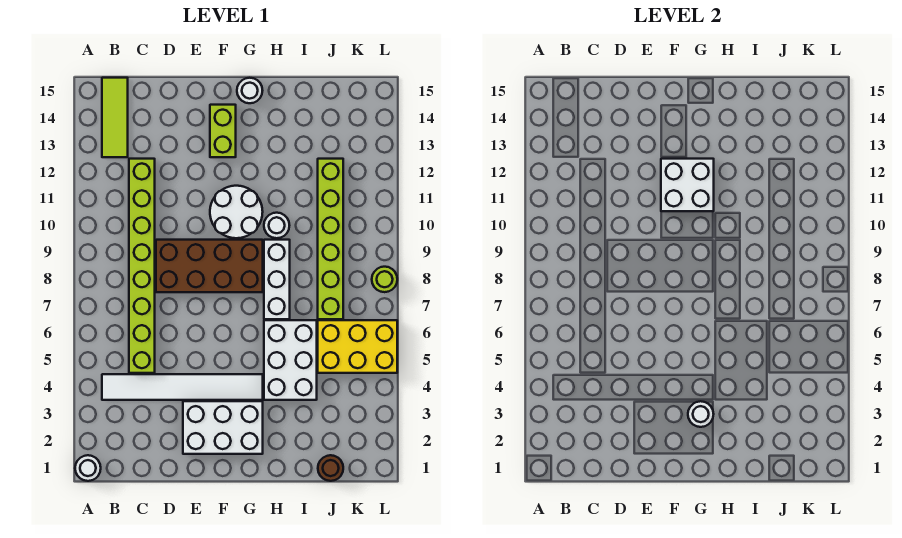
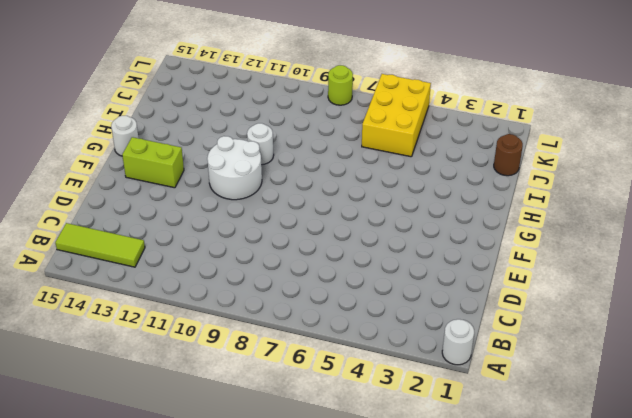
none -> white tile B4:G4 level 1
none -> lime brick C5:C12 level 1
none -> brown brick D8:G9 level 1

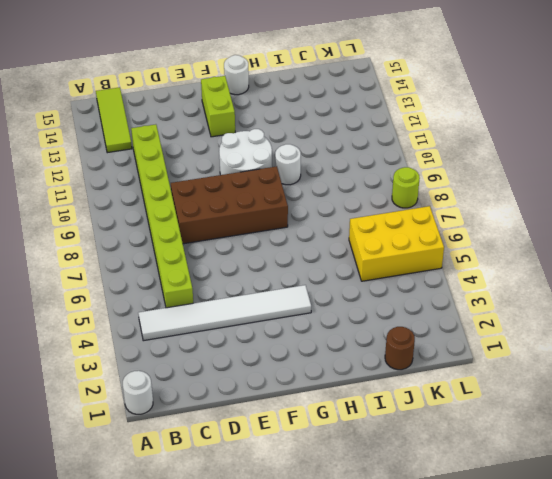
none -> white brick E2:G3 level 1
none -> white brick H4:I6 level 1
none -> white brick H7:H9 level 1

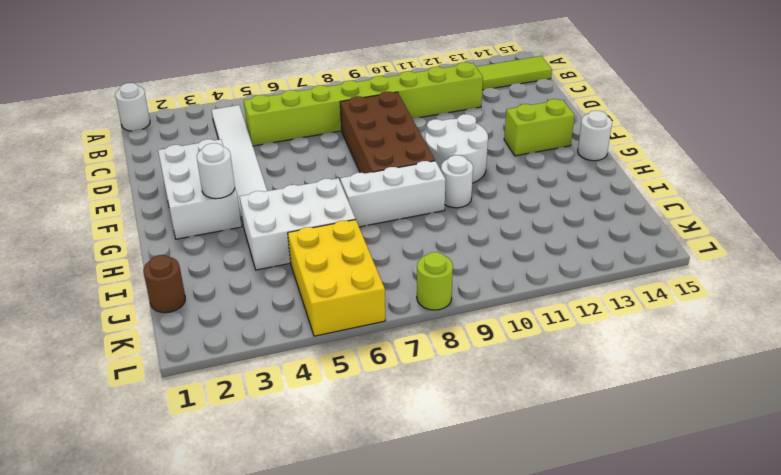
none -> lime brick J7:J12 level 1
none -> white brick F11:G12 level 2

